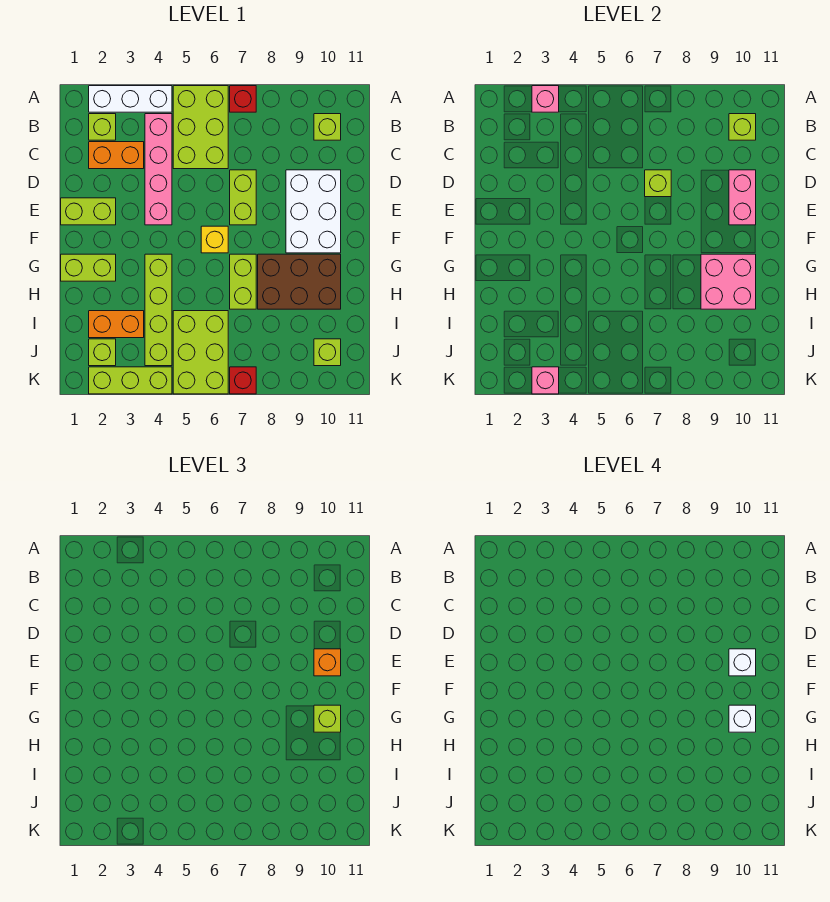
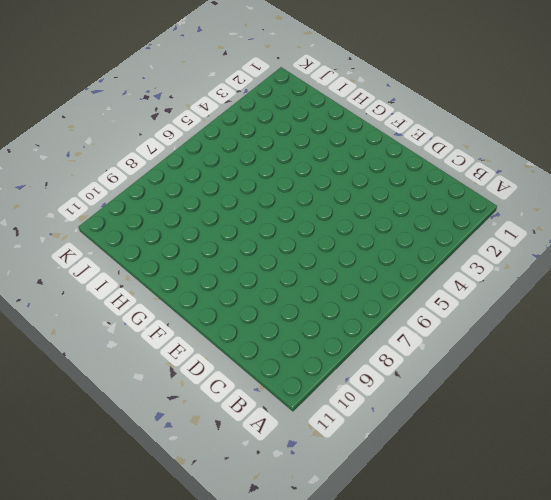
none -> white brick A2:A4 level 1
none -> lime brick A5:C6 level 1
none -> red brick A7 level 1
none -> lime brick B2 level 1

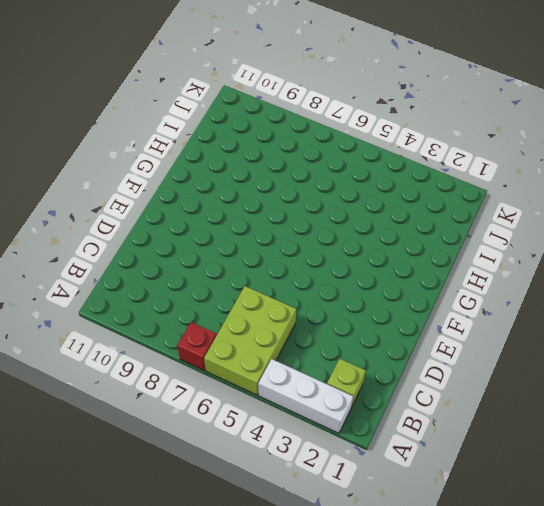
none -> pink brick B4:E4 level 1
none -> lime brick B10 level 1
none -> orange brick C2:C3 level 1
none -> lime brick D7:E7 level 1

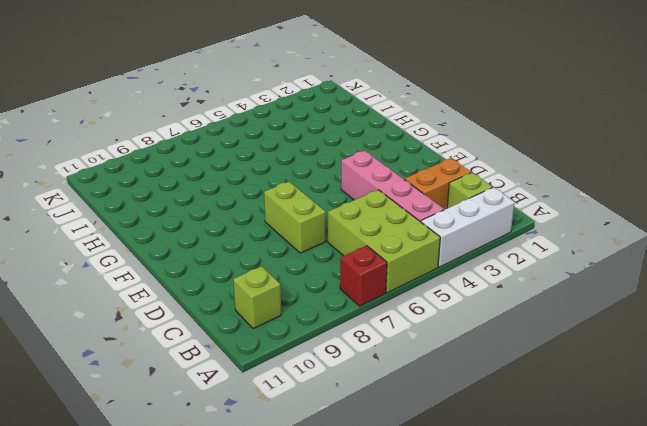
none -> white brick D9:F10 level 1
none -> lime brick E1:E2 level 1
none -> yellow brick F6 level 1
none -> lime brick G1:G2 level 1

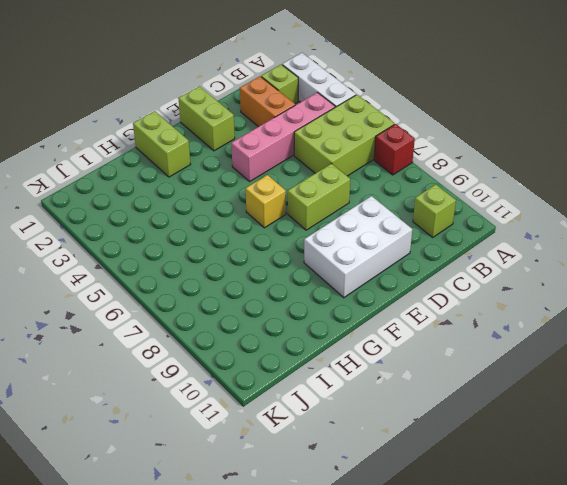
none -> lime brick G4:J4 level 1
none -> lime brick G7:H7 level 1
none -> brown brick G8:H10 level 1
none -> orange brick I2:I3 level 1

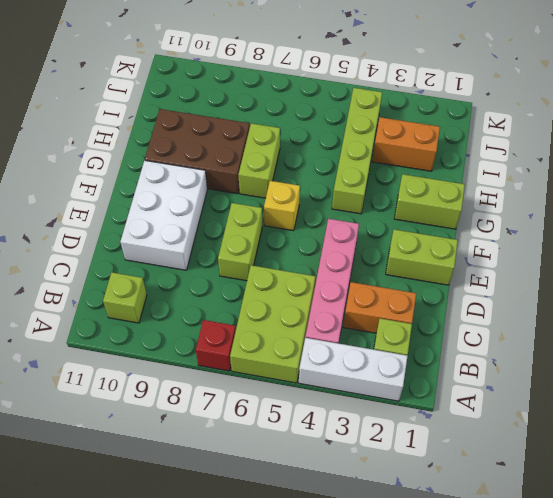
none -> lime brick I5:K6 level 1
none -> lime brick J2 level 1
none -> lime brick J10 level 1
none -> lime brick K2:K4 level 1

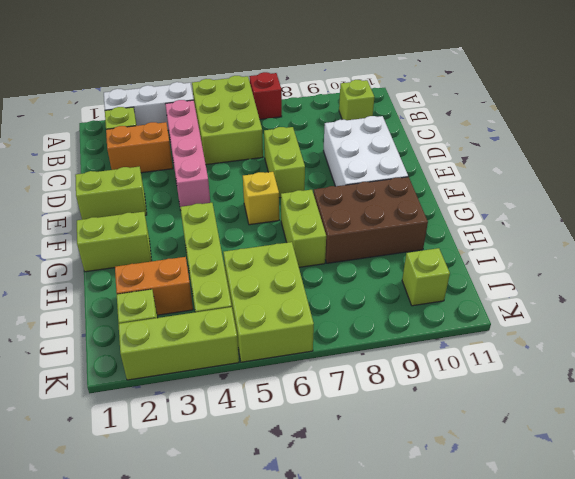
none -> red brick K7 level 1
none -> pink brick A3 level 2
none -> lime brick B10 level 2
none -> lime brick D7 level 2

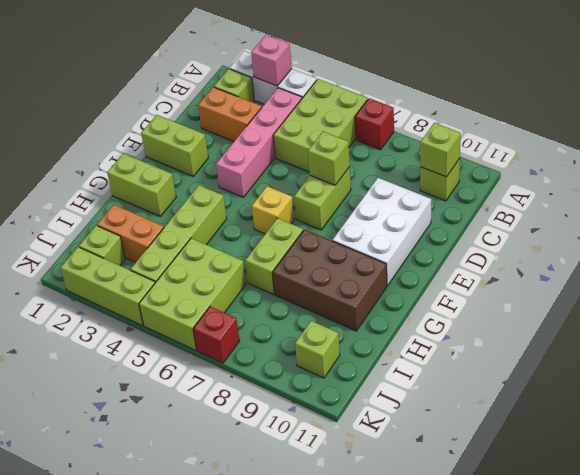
none -> pink brick D10:E10 level 2
none -> pink brick G9:H10 level 2
none -> pink brick K3 level 2
none -> orange brick E10 level 3

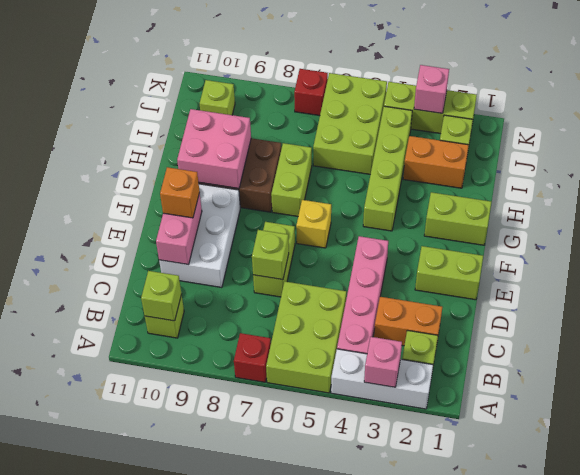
none -> lime brick G10 level 3
none -> white brick E10 level 4
none -> white brick G10 level 4

